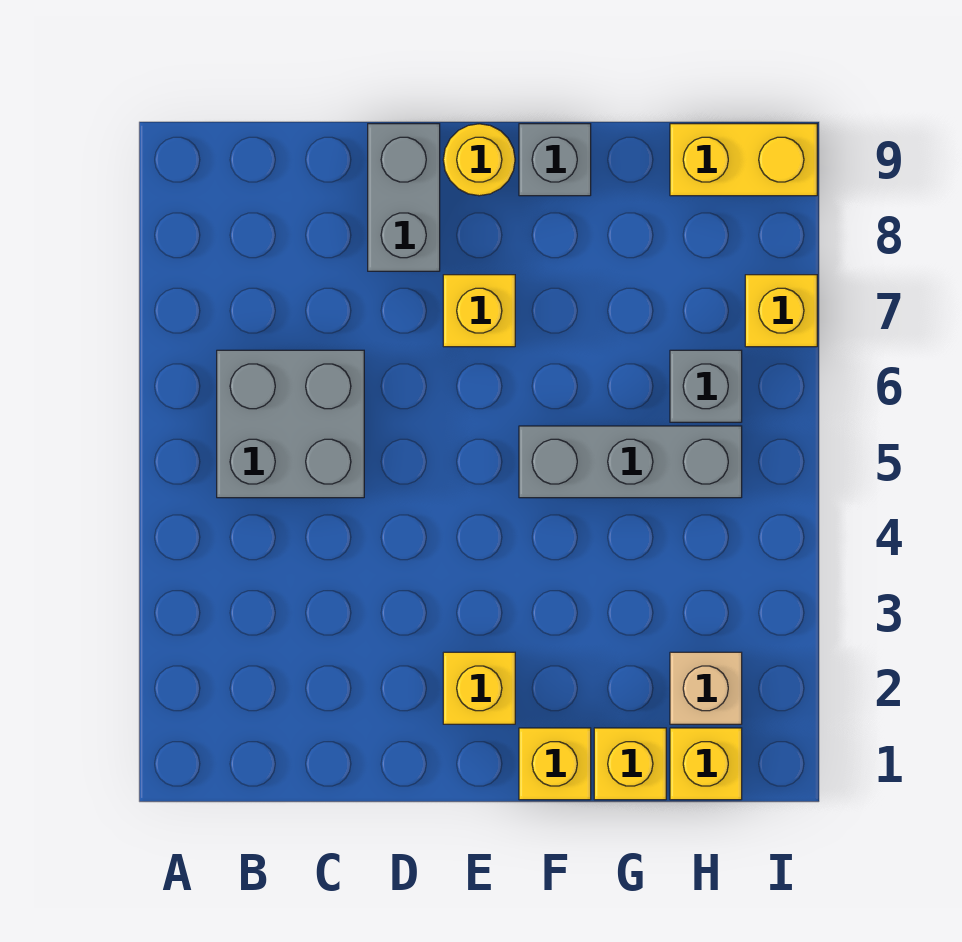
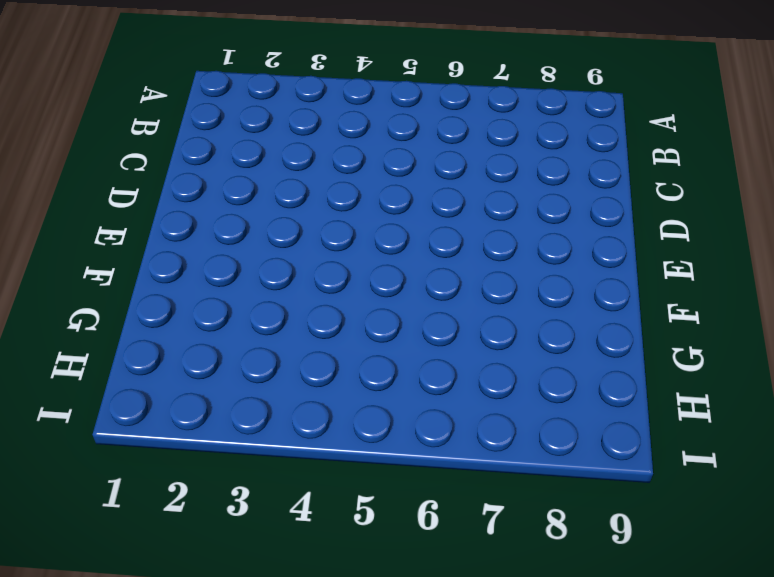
none -> grey brick B5:C6 level 1
none -> grey brick D8:D9 level 1
none -> yellow brick E2 level 1

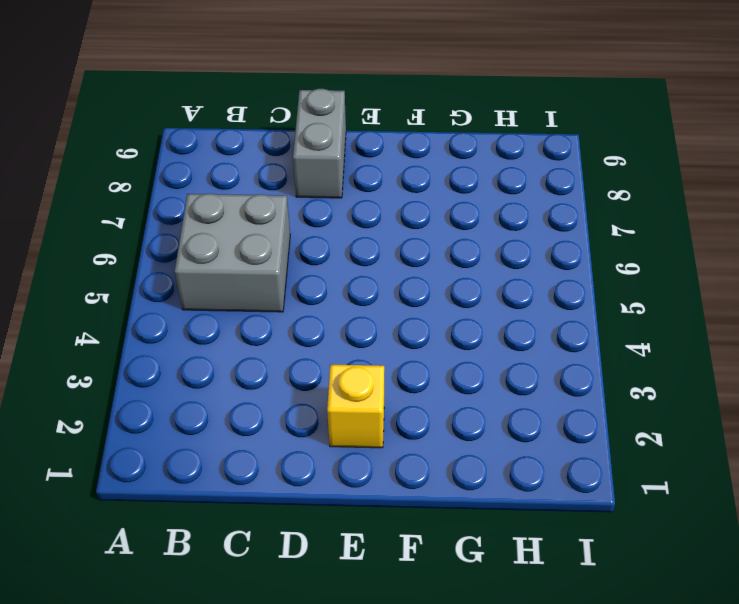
none -> yellow brick E7 level 1
none -> yellow round brick E9 level 1
none -> yellow brick F1 level 1

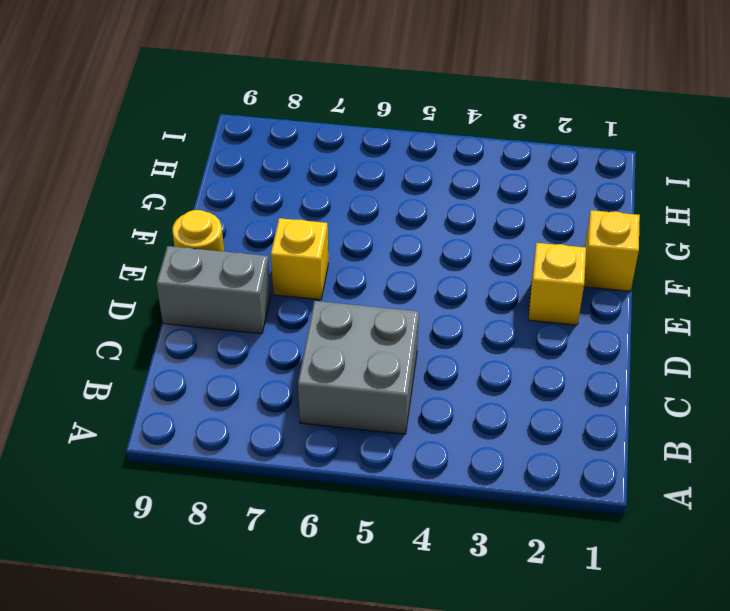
none -> grey brick F5:H5 level 1
none -> grey brick F9 level 1
none -> yellow brick G1 level 1

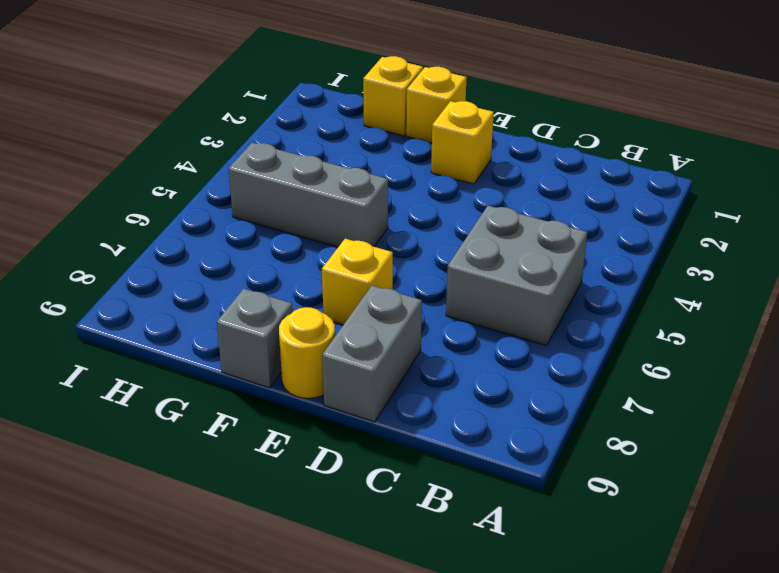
none -> yellow brick H1 level 1
none -> tan brick H2 level 1
none -> grey brick H6 level 1

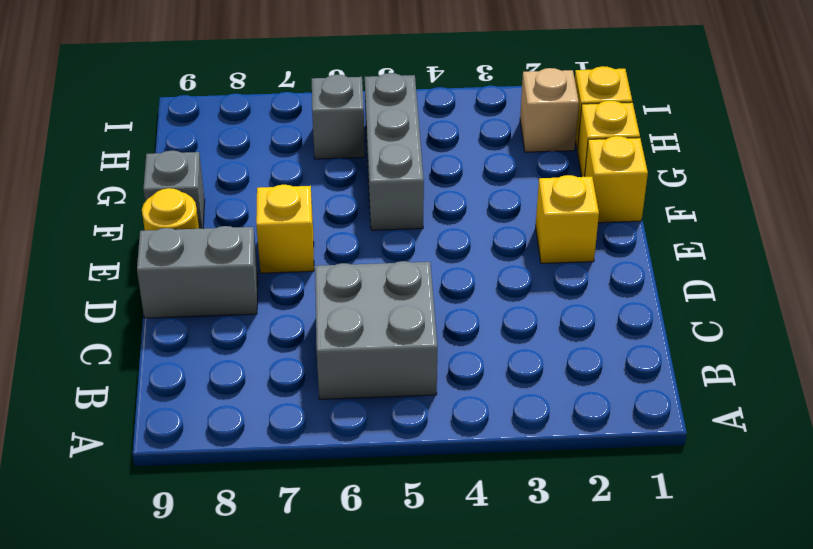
none -> yellow brick H9:I9 level 1
none -> yellow brick I7 level 1

